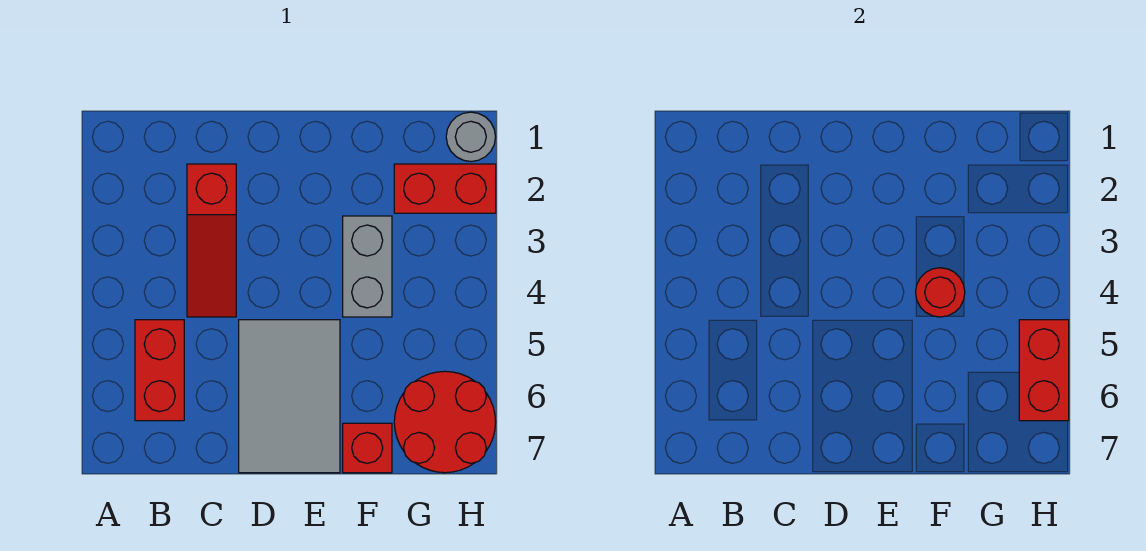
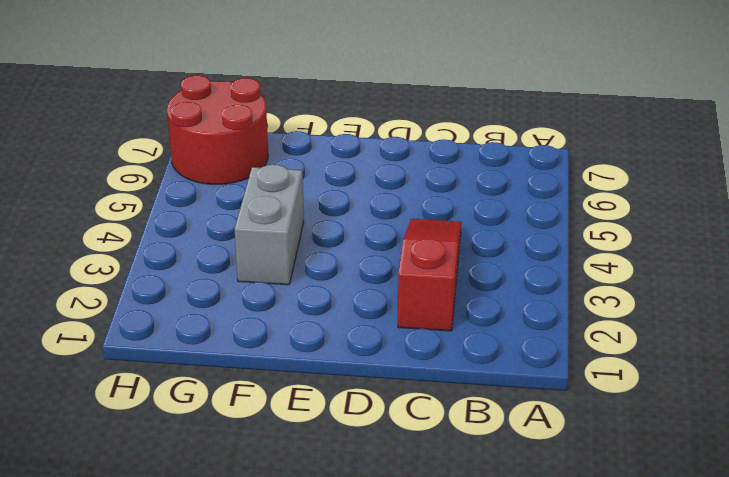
none -> red brick B5:B6 level 1
none -> grey tile D5:E7 level 1

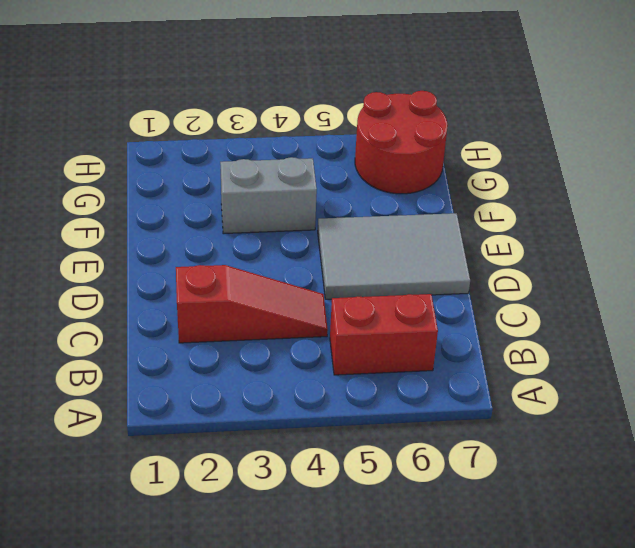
none -> red brick F7 level 1
none -> red brick G2:H2 level 1

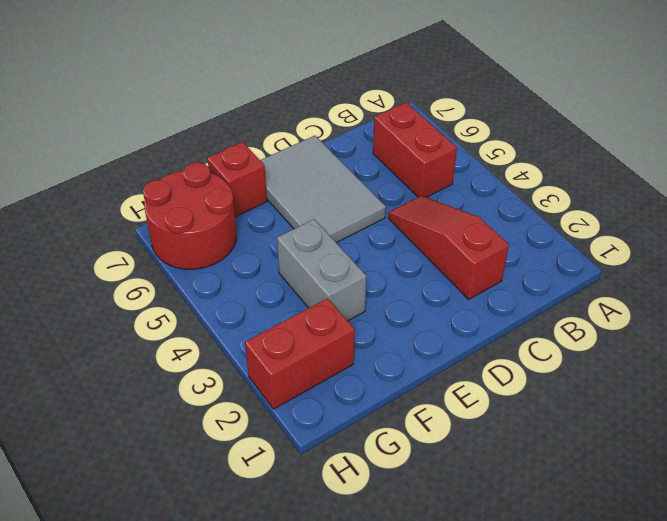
none -> grey round brick H1 level 1
none -> red round brick F4 level 2

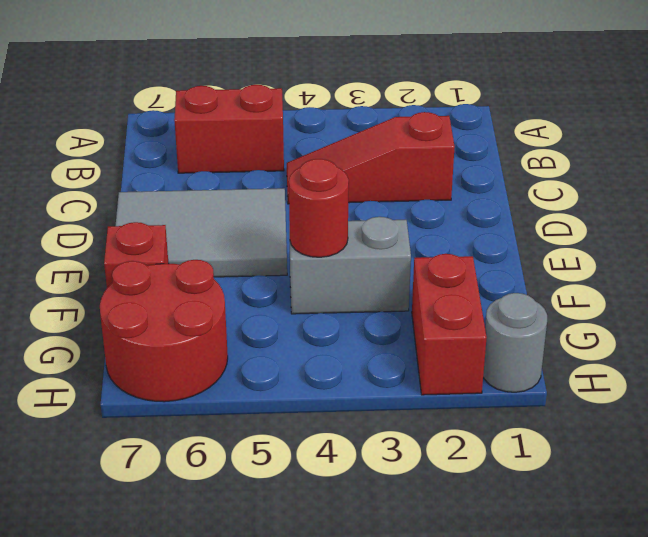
none -> red brick H5:H6 level 2

